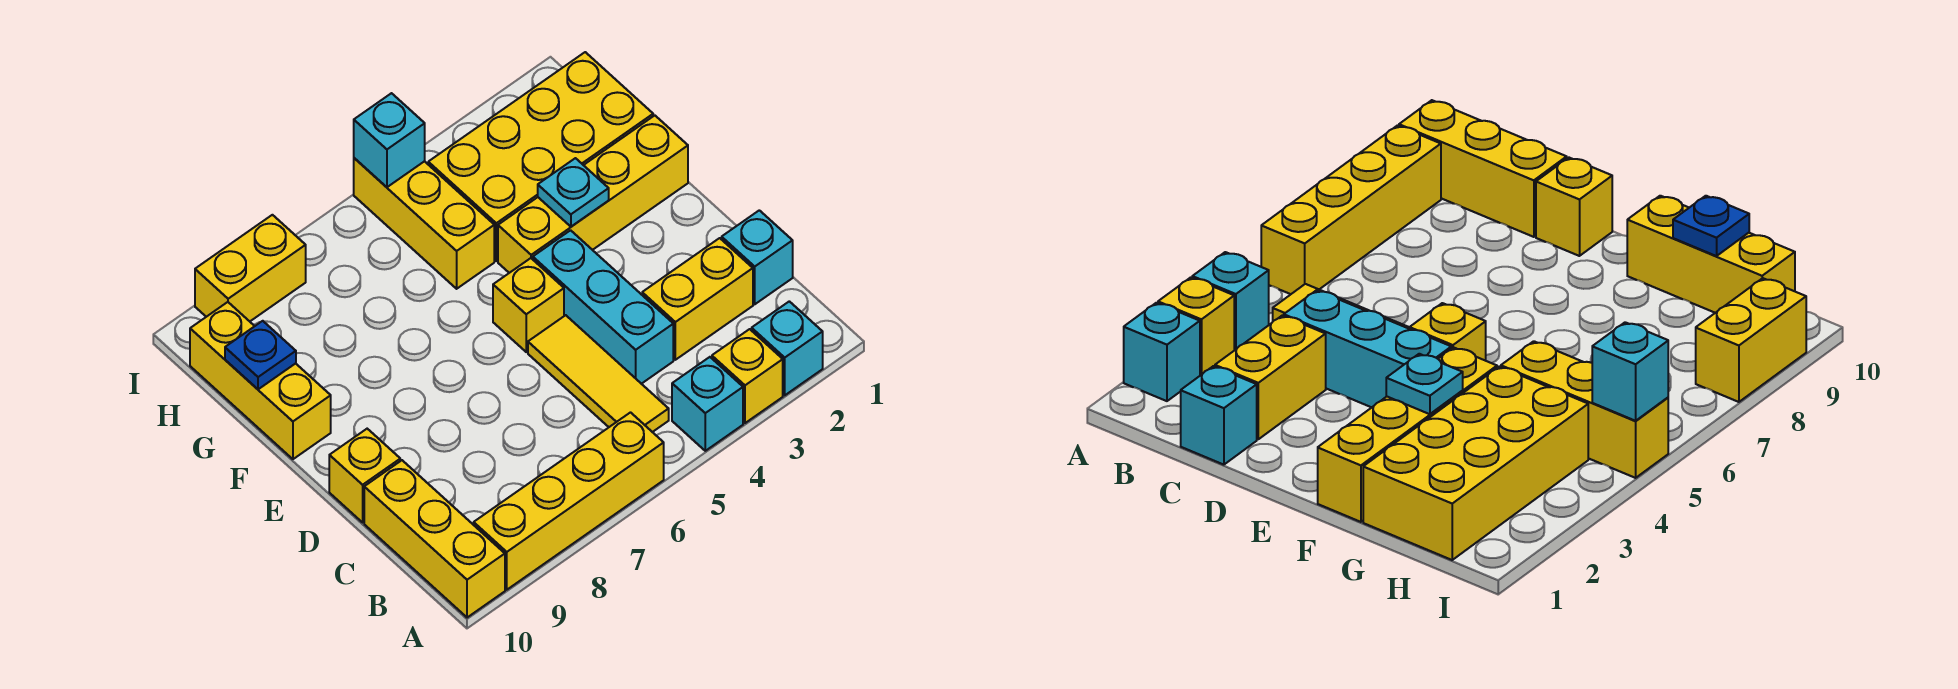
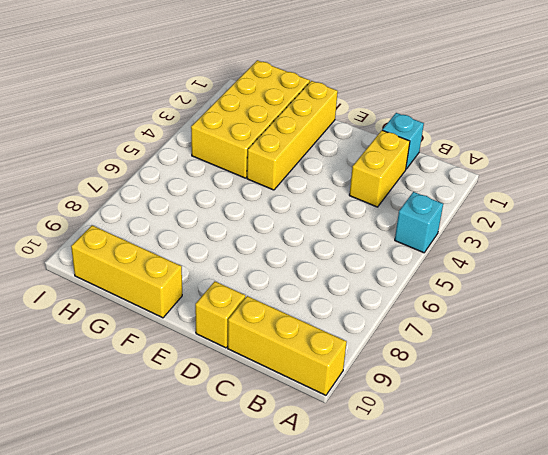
none -> cyan brick A2 level 1
none -> yellow brick A3 level 1
none -> yellow brick A6:A9 level 1

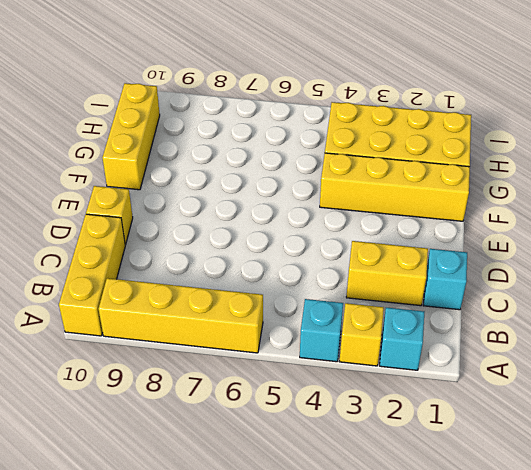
none -> yellow tile B5:D5 level 1
none -> cyan brick C4:E4 level 1
none -> yellow brick E5 level 1

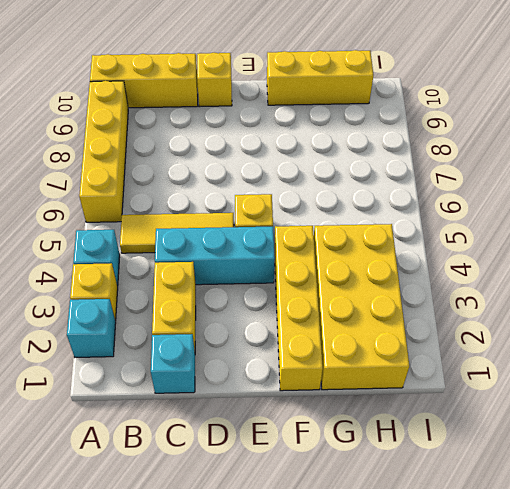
none -> yellow brick G5:I5 level 1
none -> yellow brick I8:I9 level 1
none -> cyan plate F3 level 2

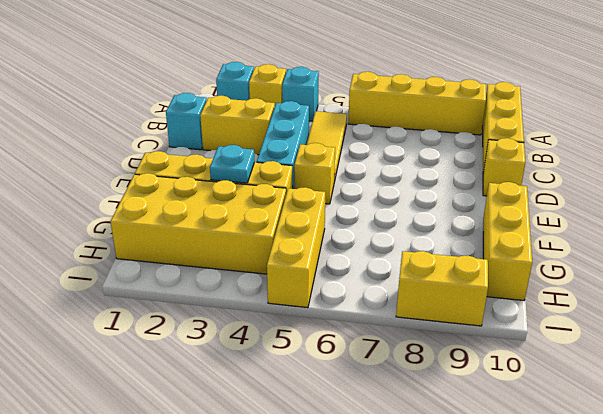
none -> blue plate G10 level 2
none -> cyan brick I5 level 2

